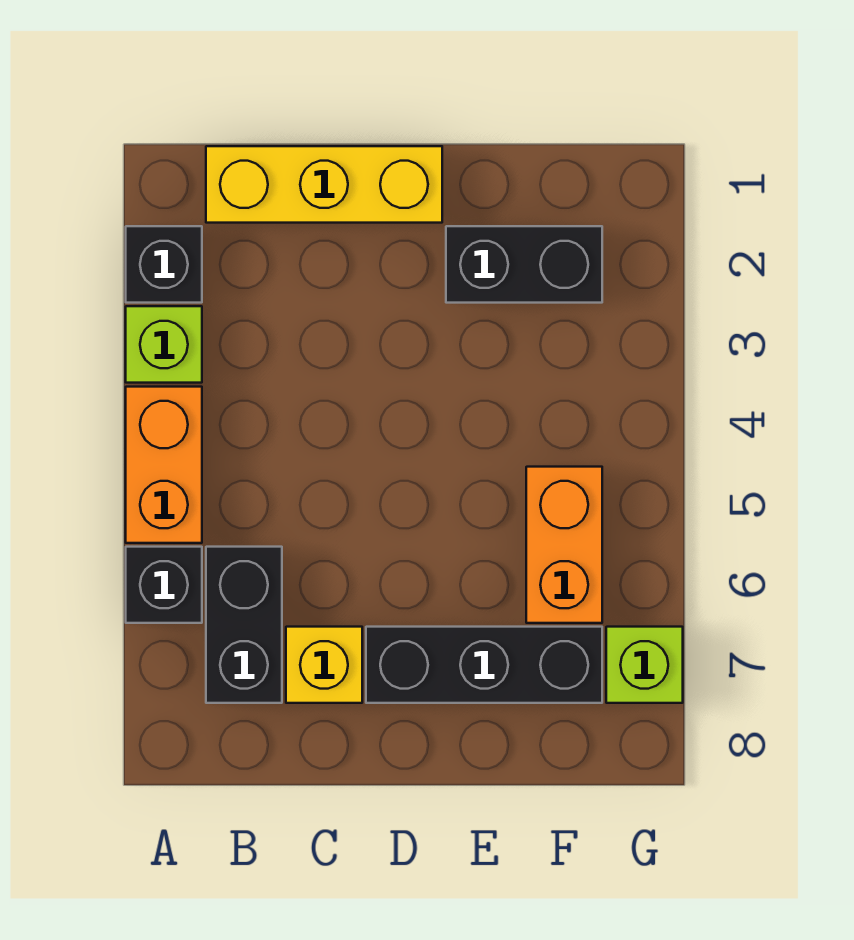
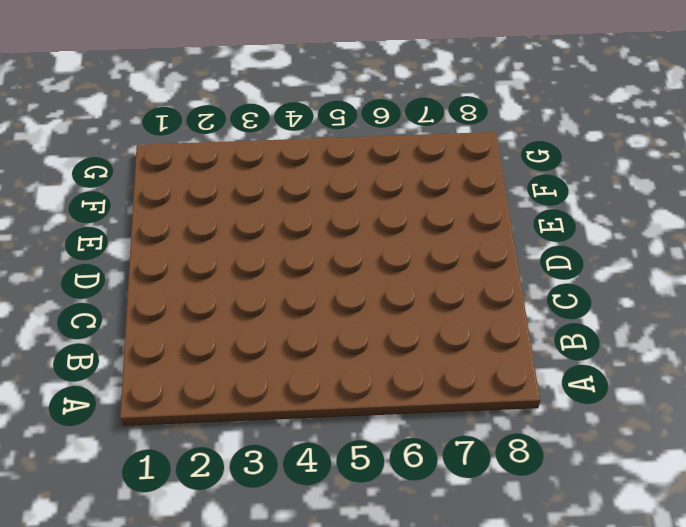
none -> black brick A2 level 1
none -> lime brick A3 level 1

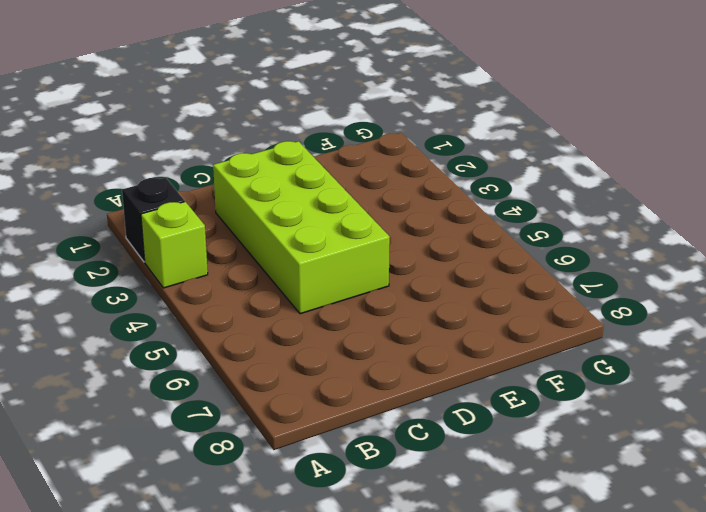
lime brick C2:D5 level 1 -> none
none -> orange brick A4:A5 level 1
none -> black brick A6 level 1

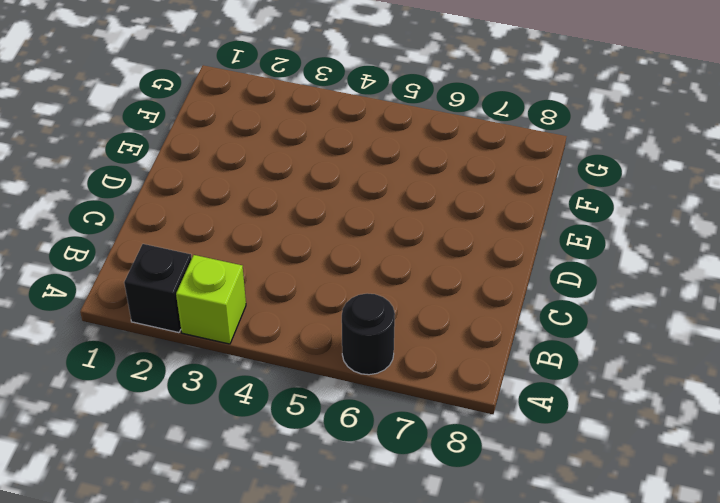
black round brick A6 level 1 -> black brick A6 level 1
none -> orange brick A4:A5 level 1
none -> yellow brick B1:D1 level 1

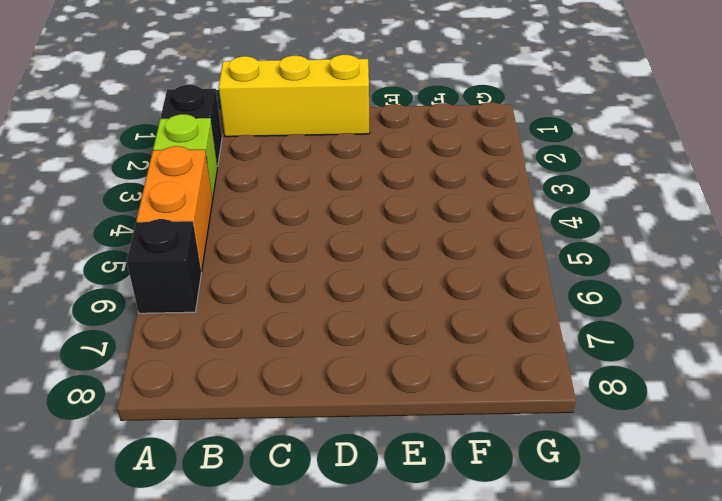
none -> black brick B6:B7 level 1
none -> yellow brick C7 level 1

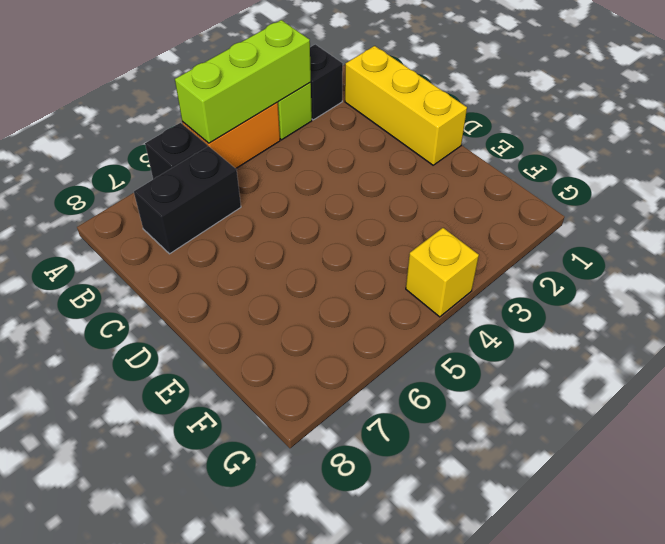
lime brick A3:A5 level 2 -> none
yellow brick G4 level 1 -> yellow brick C7 level 1
none -> black brick D7:F7 level 1
none -> black brick E2:F2 level 1

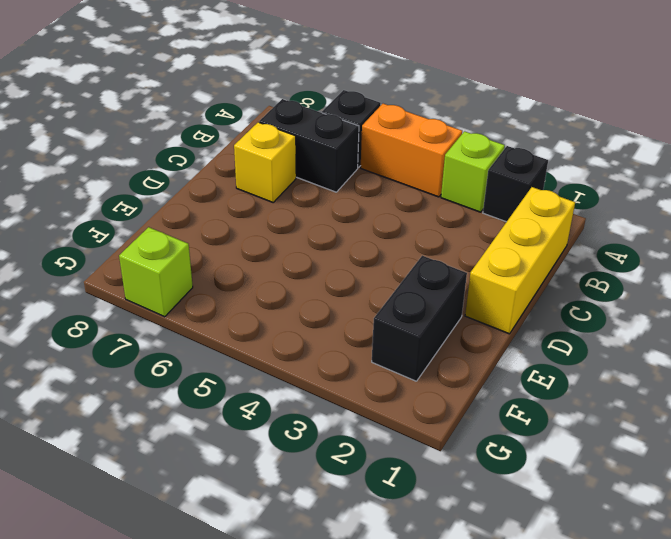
none -> black brick D7:F7 level 1
none -> orange brick F5:F6 level 1

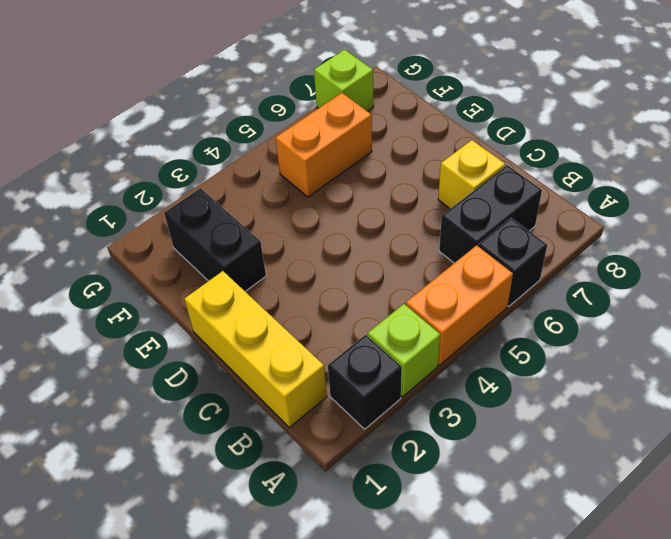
none -> black brick D7:F7 level 1

